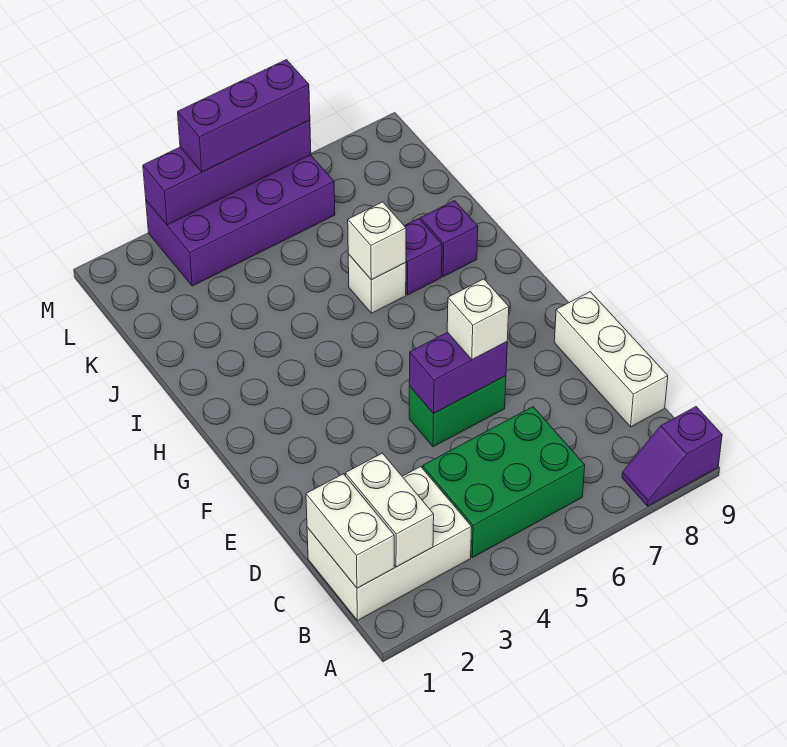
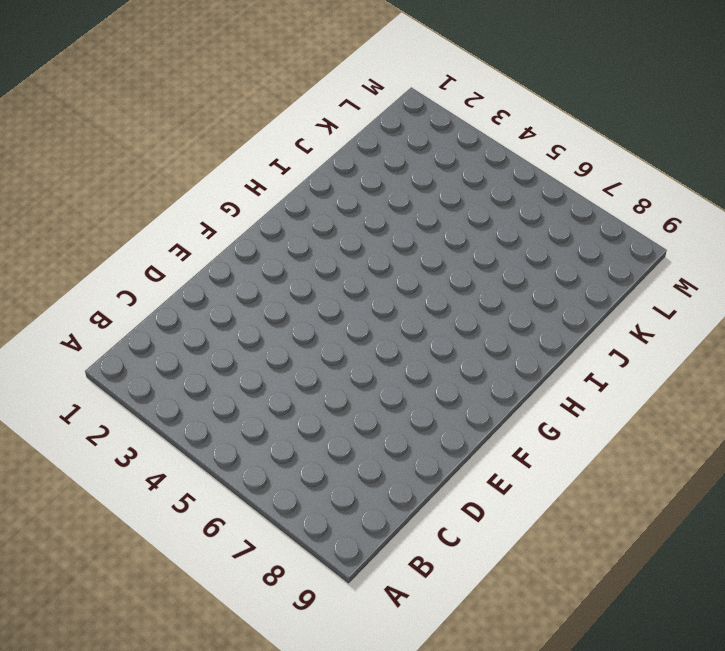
none -> purple slope A8:A9 level 1 top 9
none -> white brick B1:C3 level 1
none -> green brick B4:C6 level 1

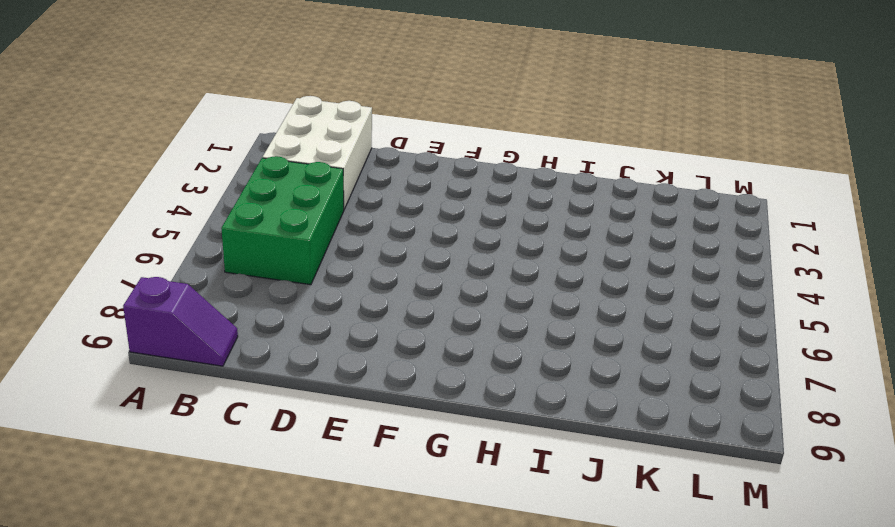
purple slope A9:B9 level 1 top A -> purple slope A8:A9 level 1 top 9
none -> white brick C9:E9 level 1
none -> green brick E5:E6 level 1
none -> white brick I6 level 1

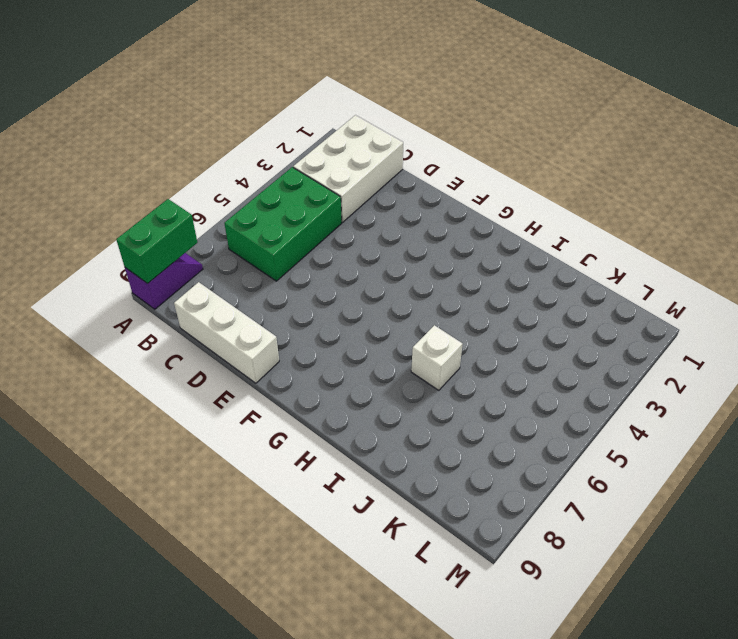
green brick A8:A9 level 2 -> green brick E5:E6 level 1
none -> purple brick I7 level 1
none -> purple brick I8 level 1
none -> purple brick L3:M6 level 1

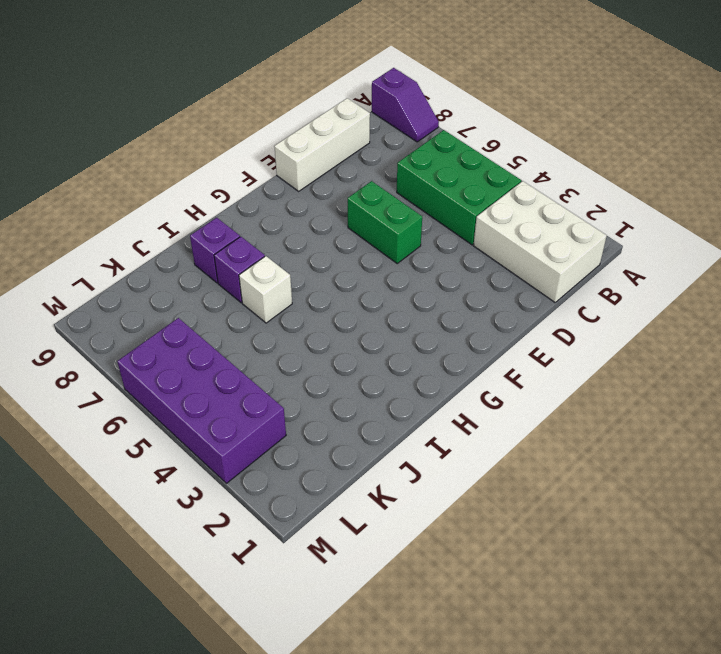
none -> white brick B1:C1 level 2
none -> white brick B2:C2 level 2
none -> purple brick E5:E6 level 2

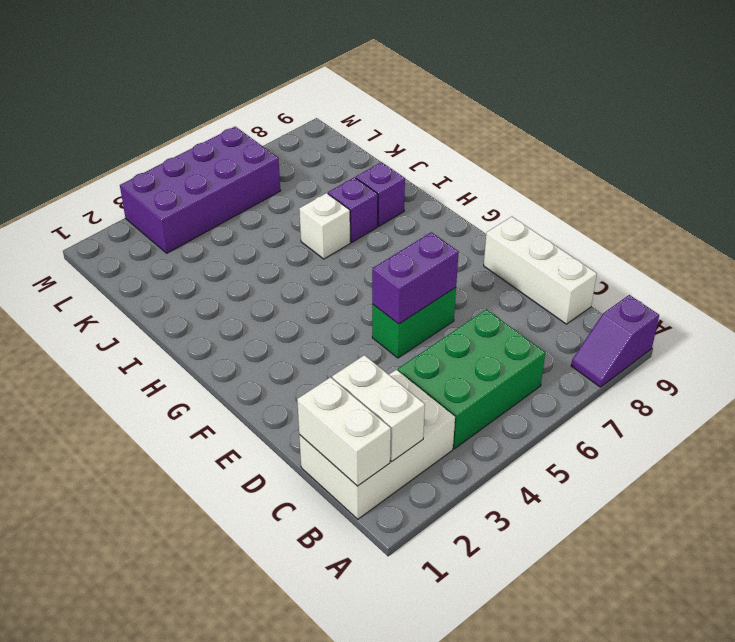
none -> white brick I6 level 2
none -> purple brick M3:M6 level 2
none -> white brick E6 level 3

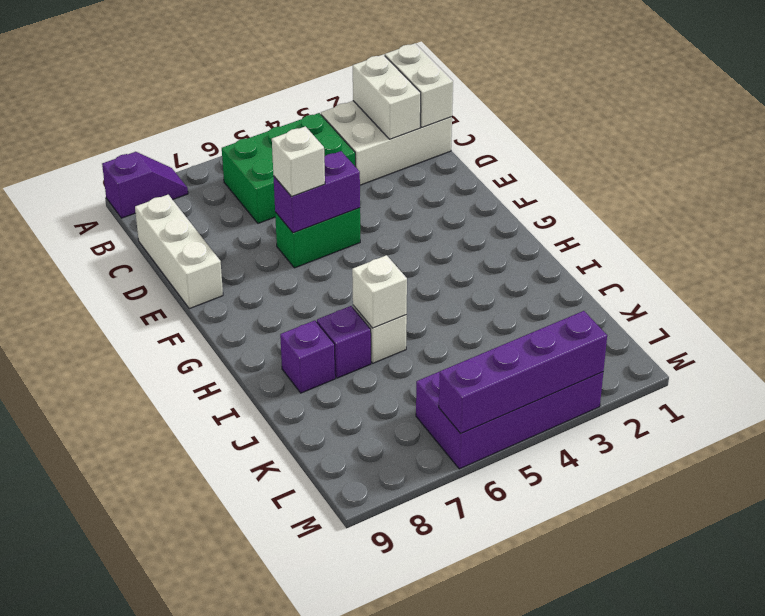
none -> purple brick M4:M6 level 3

